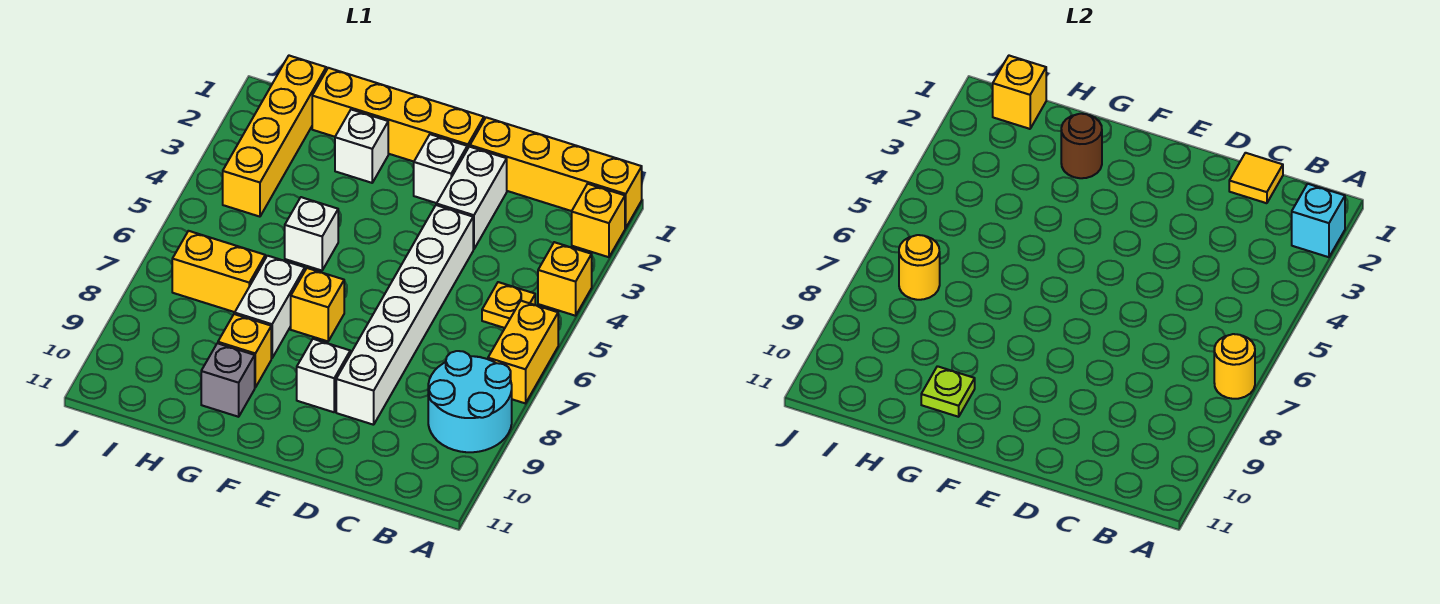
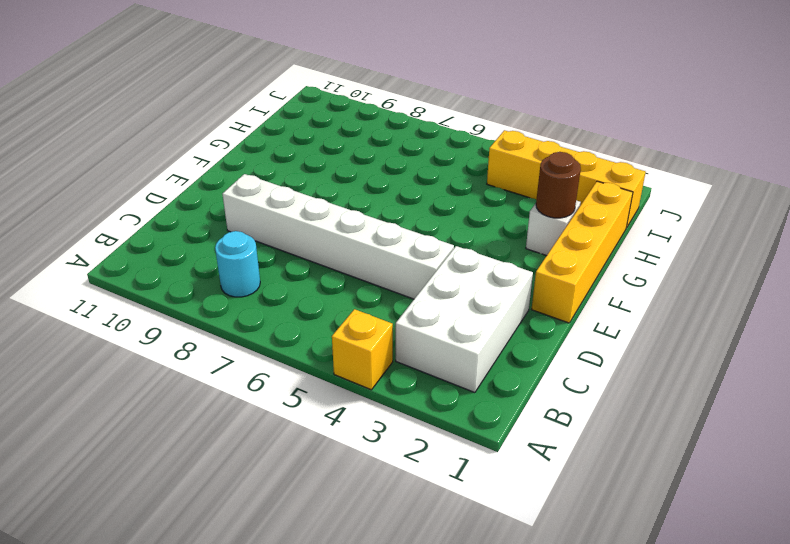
white brick B2:D3 level 1 -> white brick D2:D3 level 1
cyan round brick B8 level 1 -> cyan round brick A8:B9 level 1
none -> yellow brick A1:D1 level 1
none -> yellow brick A2 level 1
none -> yellow brick A6:A7 level 1

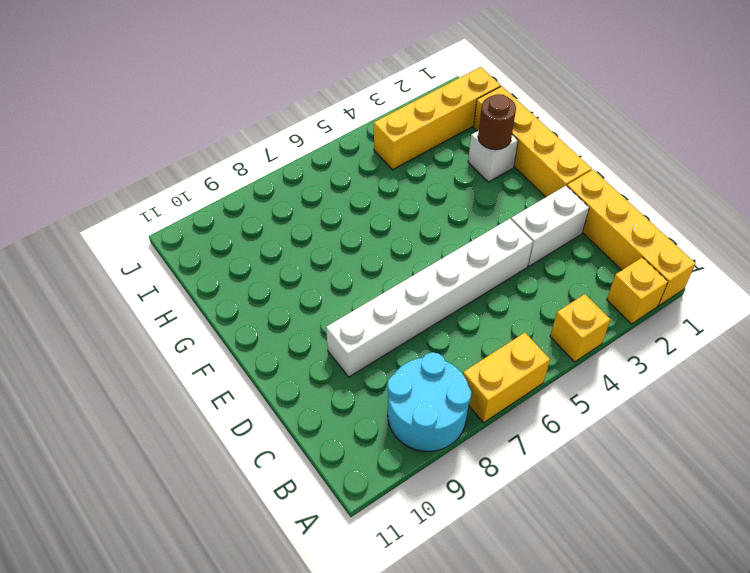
none -> yellow plate B5 level 1
none -> white brick E2 level 1
none -> white brick E9 level 1

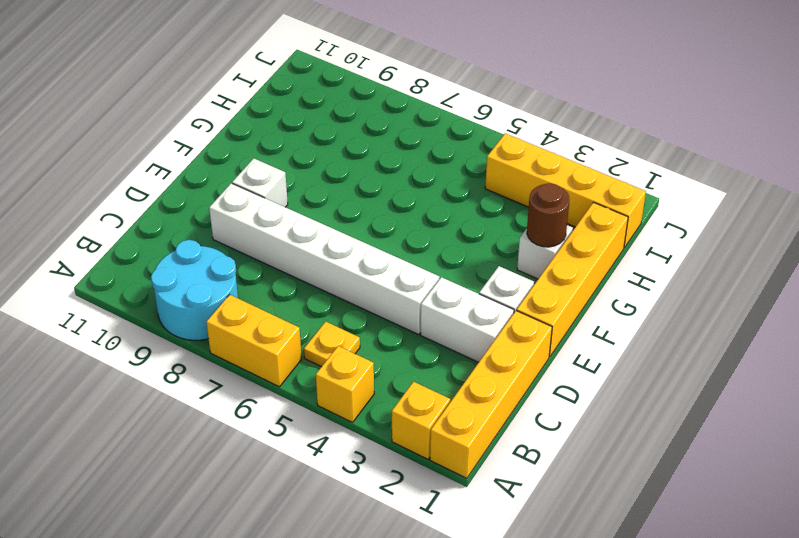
none -> yellow brick F7 level 1
none -> white brick G5 level 1
none -> white brick G7:G8 level 1

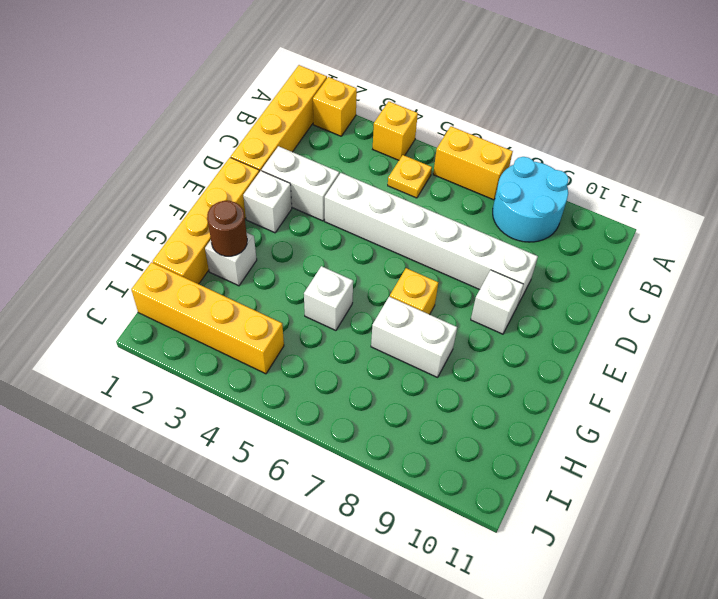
none -> yellow brick G9 level 1
none -> grey brick G10 level 1
none -> yellow brick H7:I7 level 1

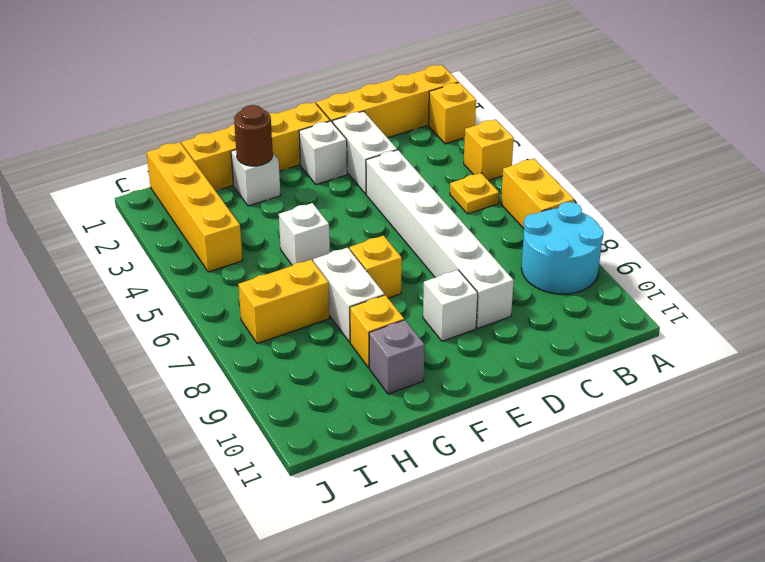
none -> cyan brick A2 level 2
none -> yellow round brick A7 level 2
none -> yellow tile C1 level 2

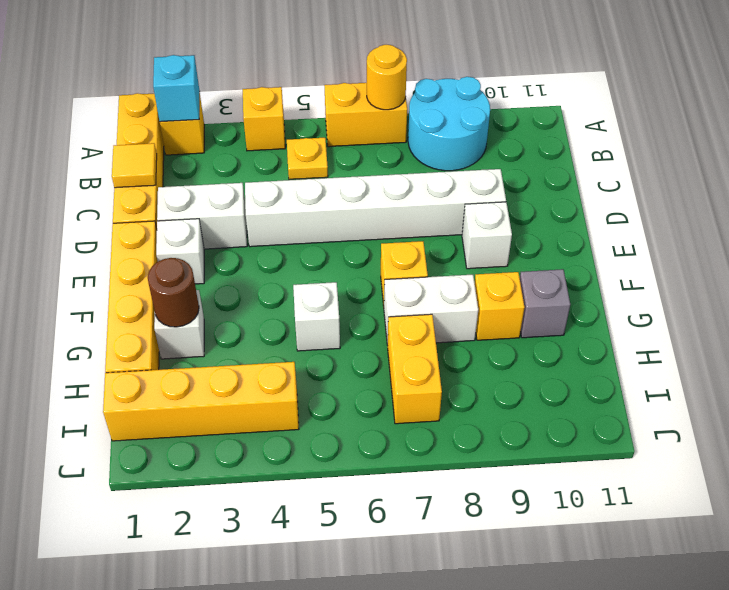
none -> lime plate G10 level 2
none -> yellow brick I1 level 2
none -> yellow round brick I7 level 2

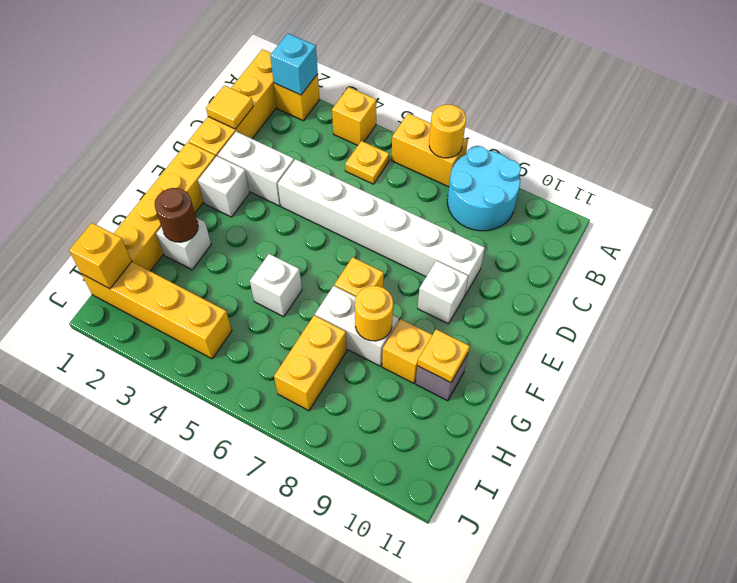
yellow round brick G8 level 2 -> yellow round brick I7 level 2
yellow plate G10 level 2 -> lime plate G10 level 2

